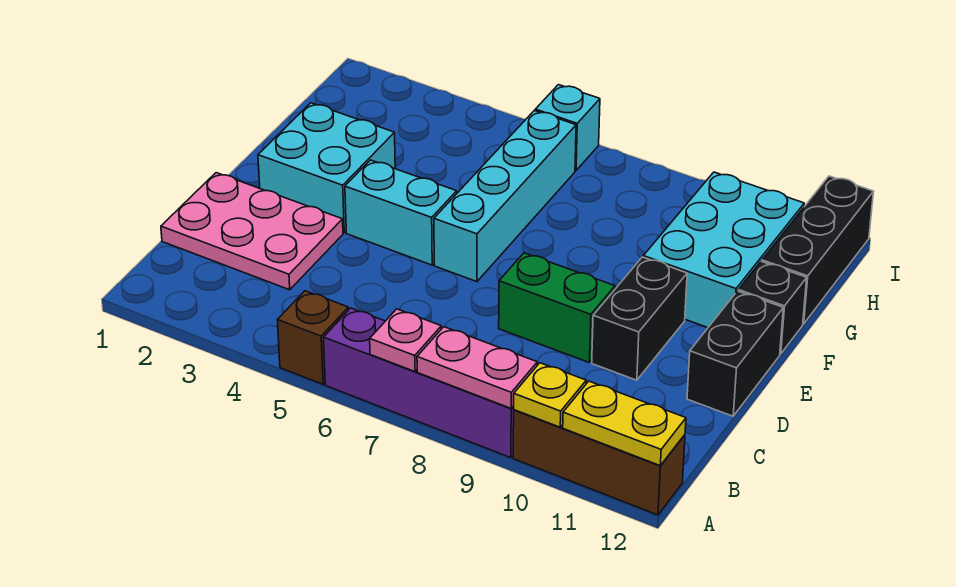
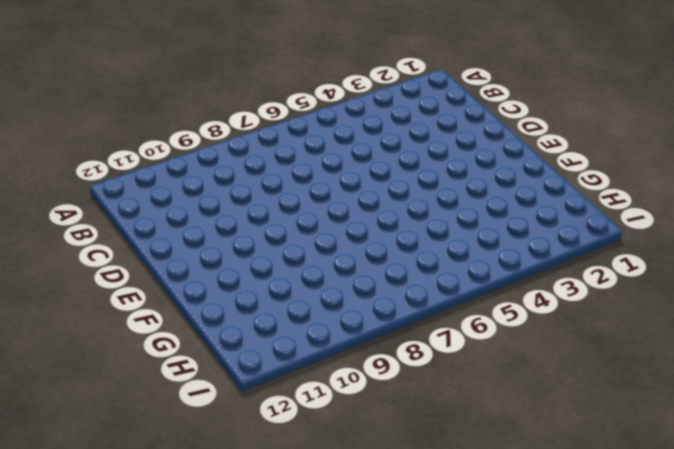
none -> brown brick A5 level 1
none -> purple brick A6:A9 level 1
none -> brown brick A10:A12 level 1

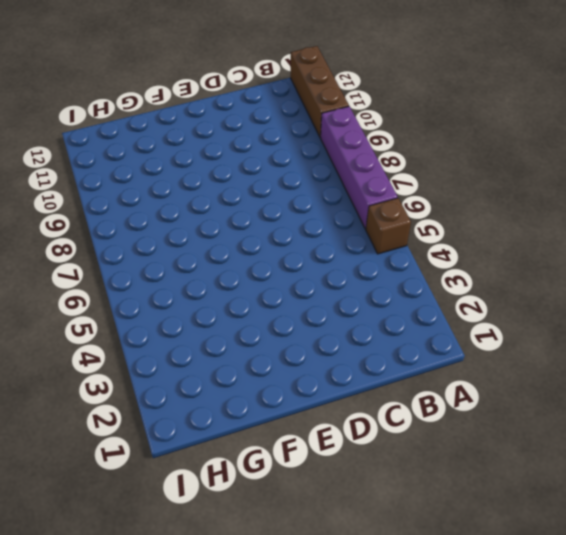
none -> pink plate C1:D3 level 1
none -> green brick D8:D9 level 1
none -> black brick D10:E10 level 1

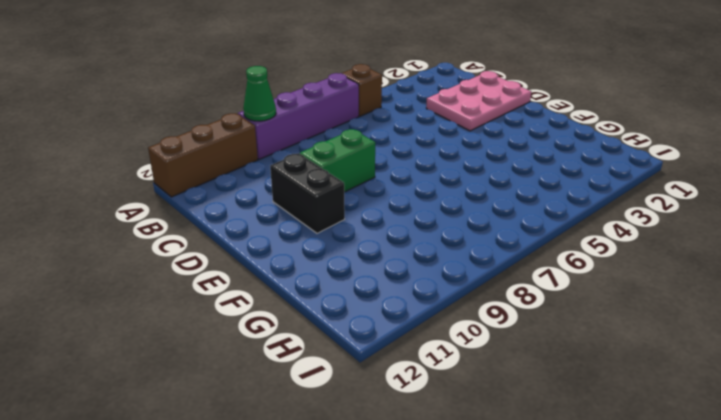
green cone A9 level 2 -> pink plate A8:A9 level 2
none -> black brick D12:E12 level 1
none -> cyan brick E2:F3 level 1
none -> cyan brick E4:E5 level 1

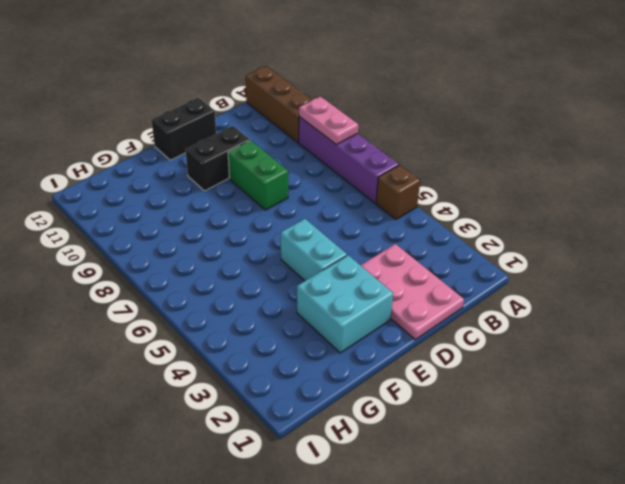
none -> cyan brick E6:H6 level 1
none -> cyan brick F10:H11 level 1
none -> black brick F12 level 1

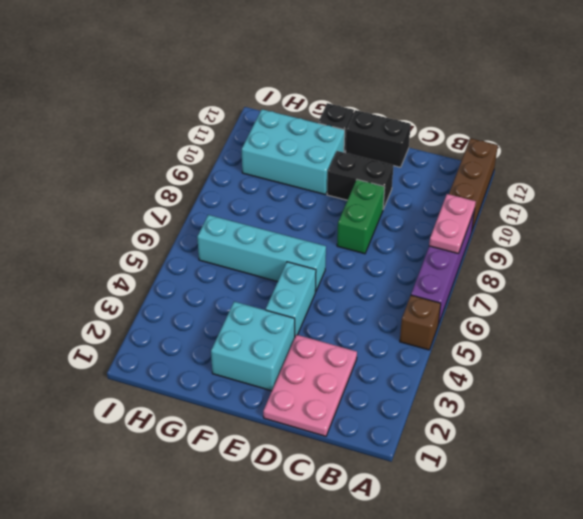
none -> black brick G12:I12 level 1
none -> cyan brick I6 level 1
none -> pink plate A7 level 2

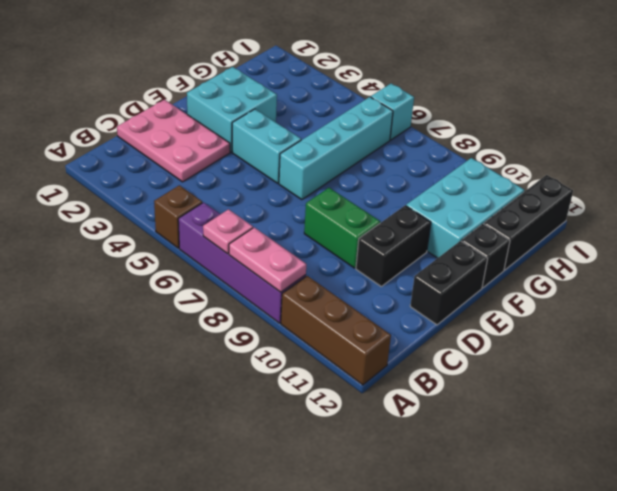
none -> yellow plate A10 level 2
none -> yellow plate A11:A12 level 2

